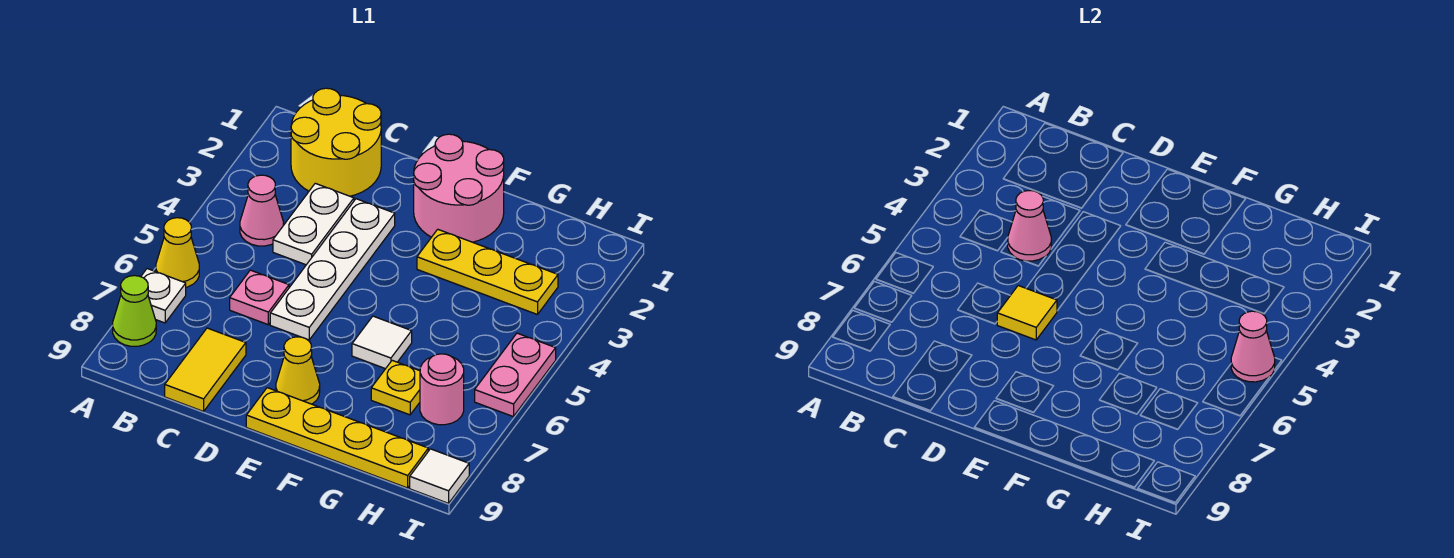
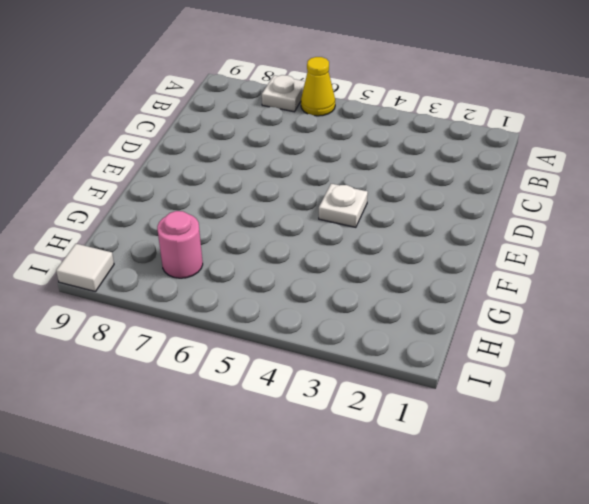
white plate E4 level 1 -> none
none -> lime cone A8 level 1
none -> yellow round brick B1:C2 level 1
none -> pink cone B4 level 1

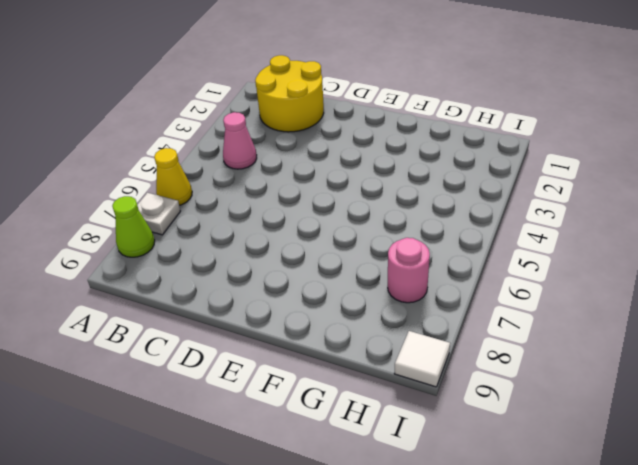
none -> white plate C3:C4 level 1
none -> pink plate C6 level 1
none -> yellow tile C8:C9 level 1

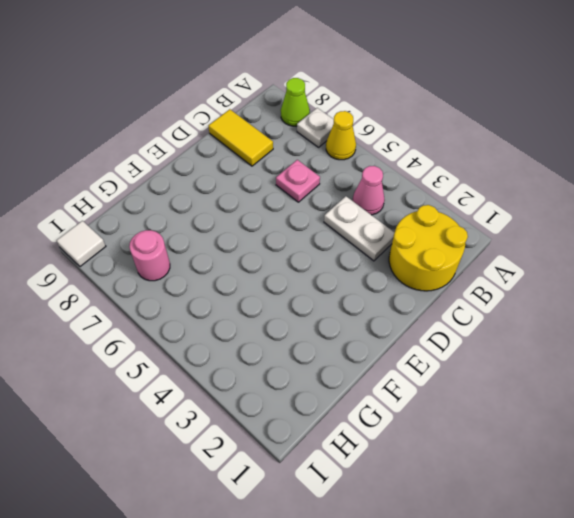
none -> white plate D3:D6 level 1
none -> pink round brick E1:F2 level 1
none -> yellow cone E8 level 1

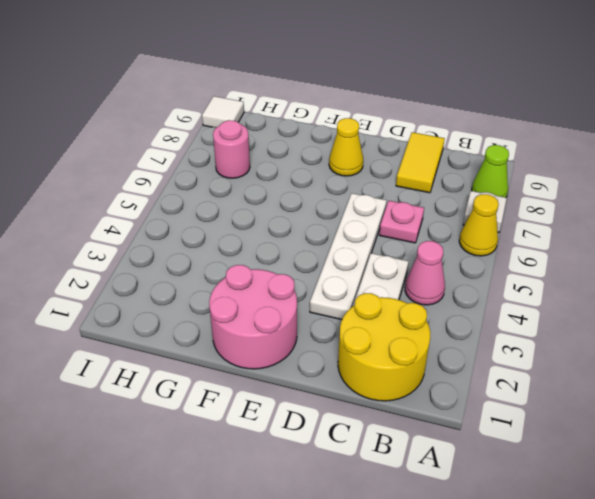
none -> yellow plate E9:H9 level 1
none -> yellow plate F3:H3 level 1
none -> white tile F6 level 1

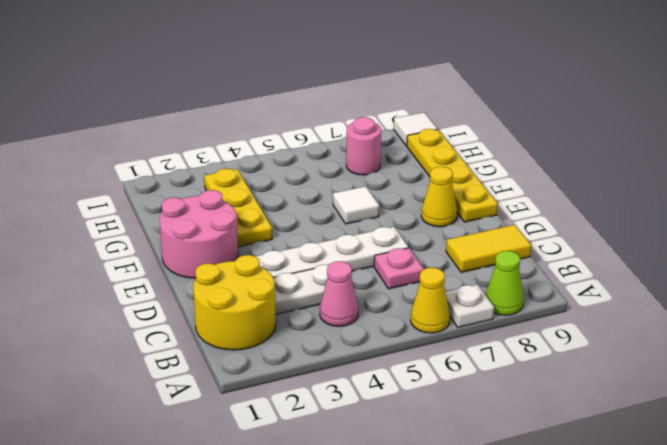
none -> yellow plate G7 level 1
none -> pink plate I5:I6 level 1
none -> pink cone C4 level 2

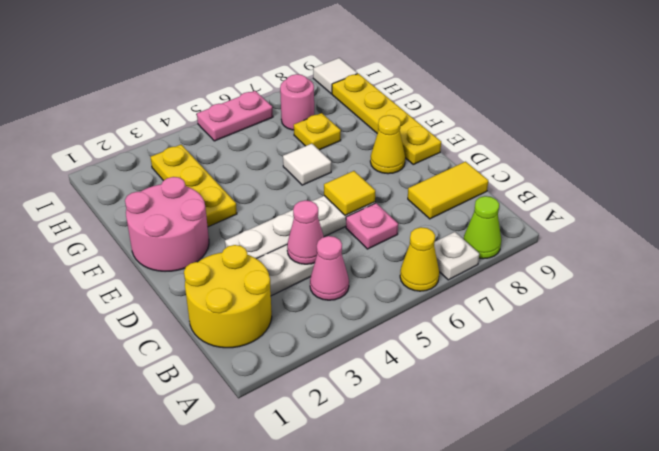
none -> pink cone I5 level 2

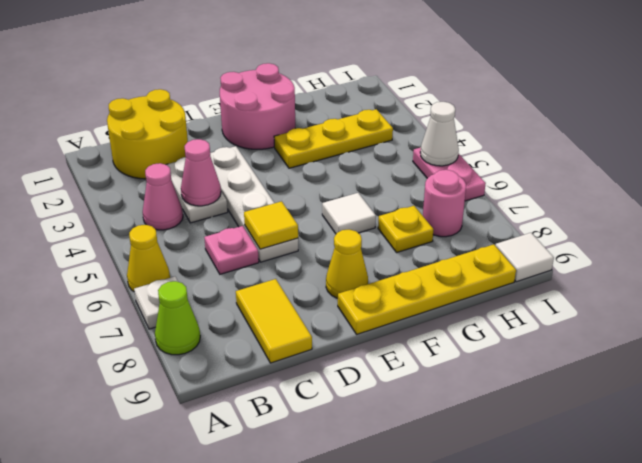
white cone I5 level 2 -> pink cone I5 level 2

